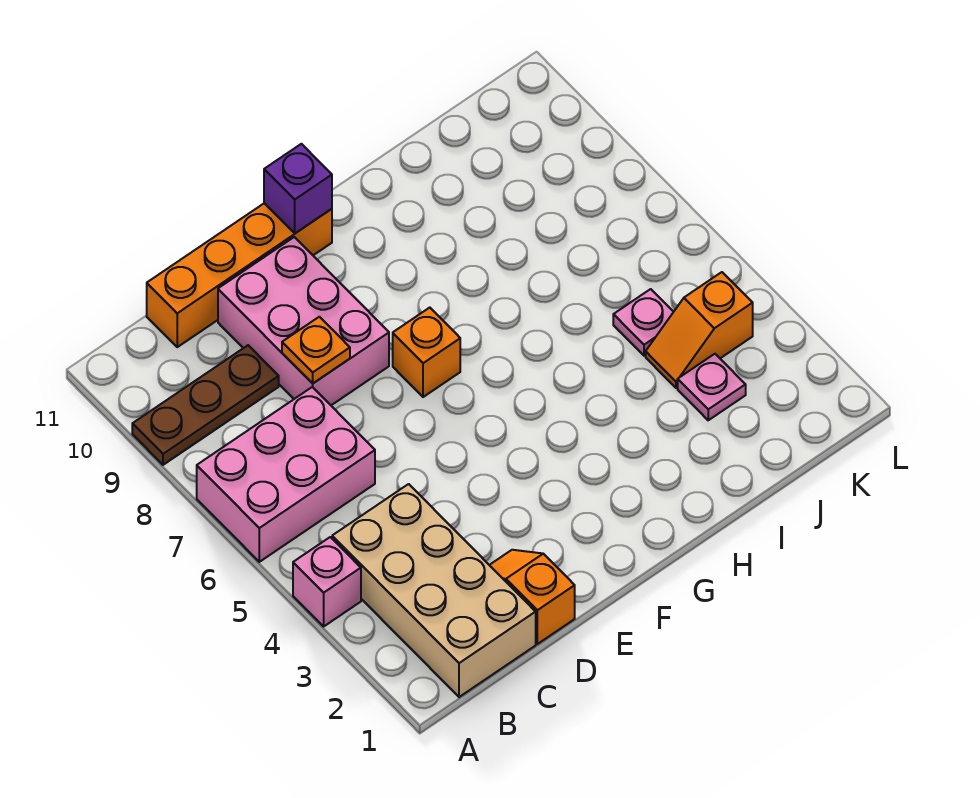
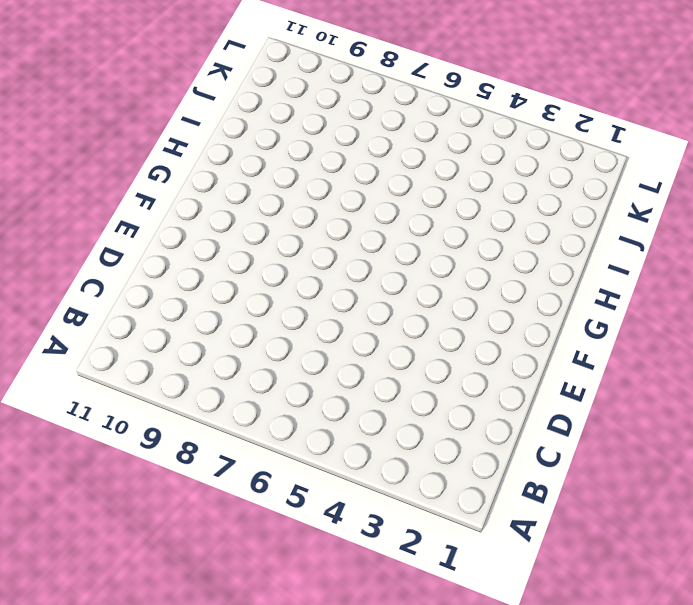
none -> pink brick A4 level 1
none -> pink brick A6:C7 level 1
none -> brown plate A9:C9 level 1

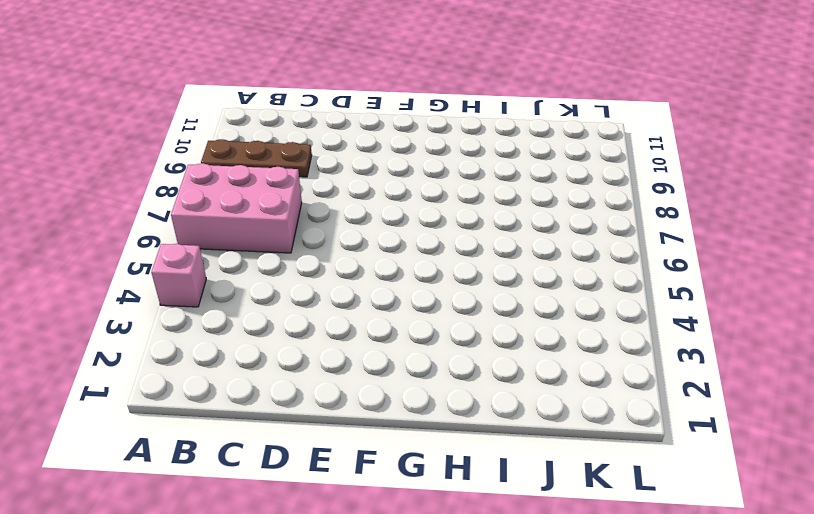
none -> tan brick B1:C4 level 1
none -> orange brick C11:F11 level 1
none -> orange slope D1:D2 level 1 top 1

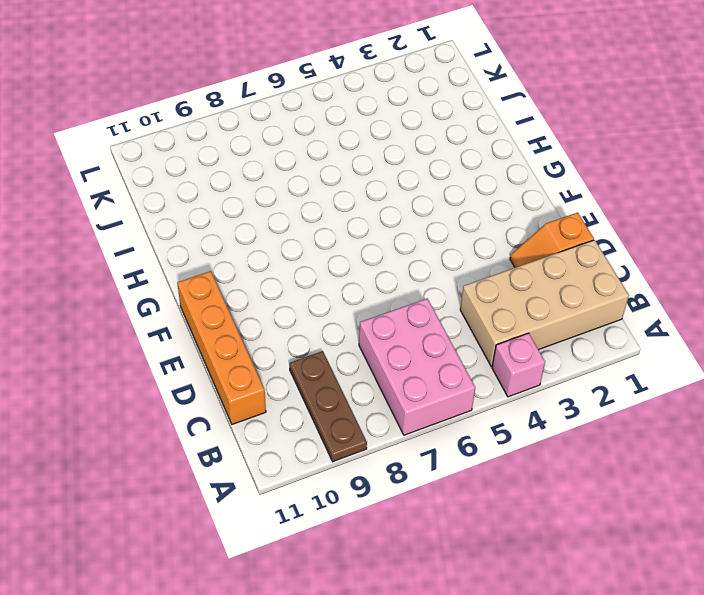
none -> pink brick D8:E10 level 1
none -> orange brick F7 level 1
none -> pink plate J3 level 1

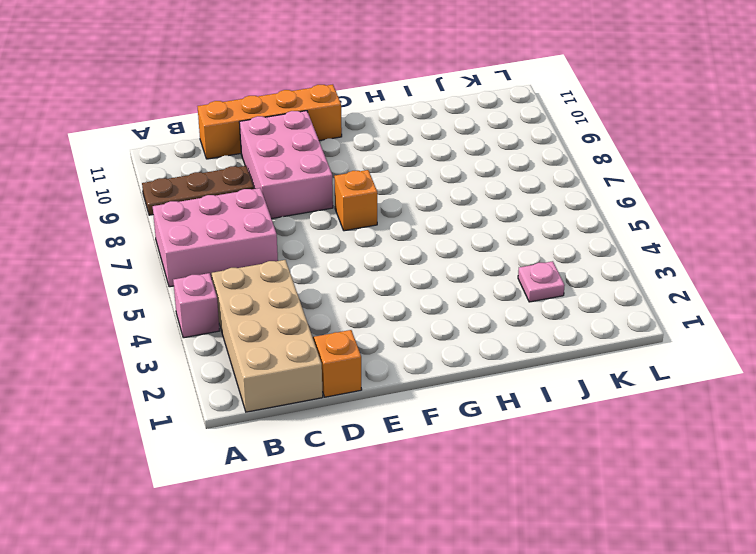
none -> orange slope J4:K4 level 1 top K
none -> pink plate J5 level 1
none -> orange plate D8 level 2

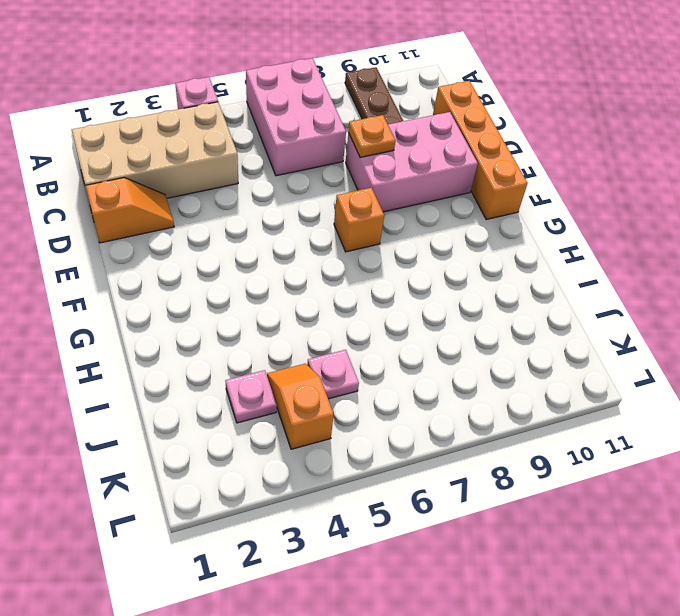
none -> purple brick F11 level 2

